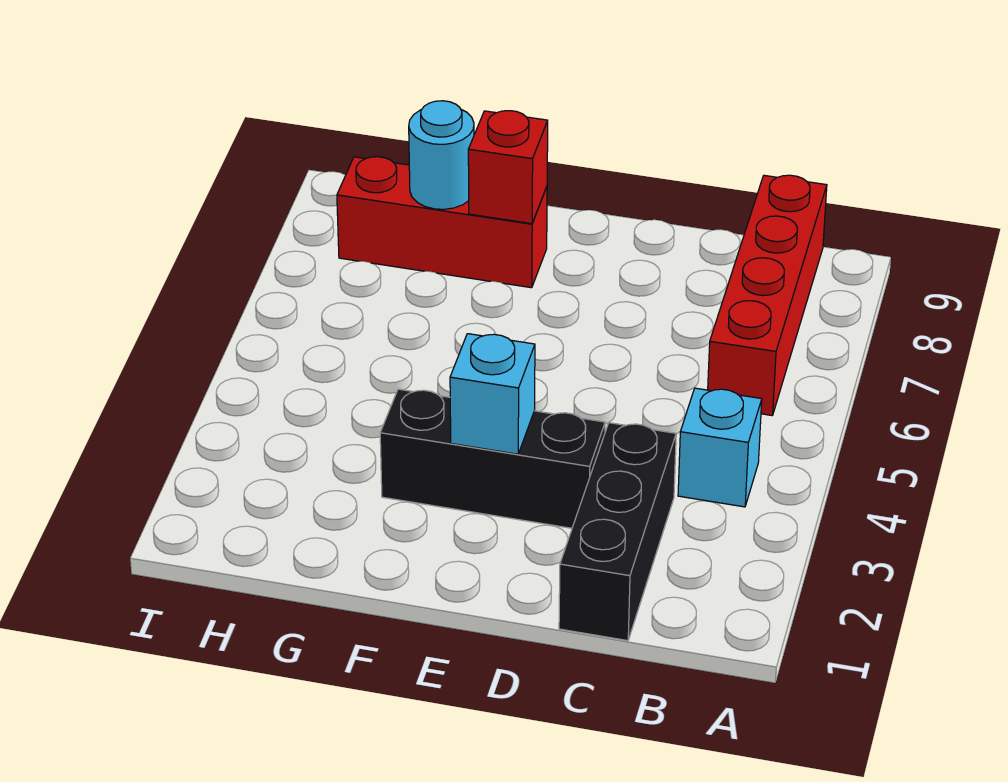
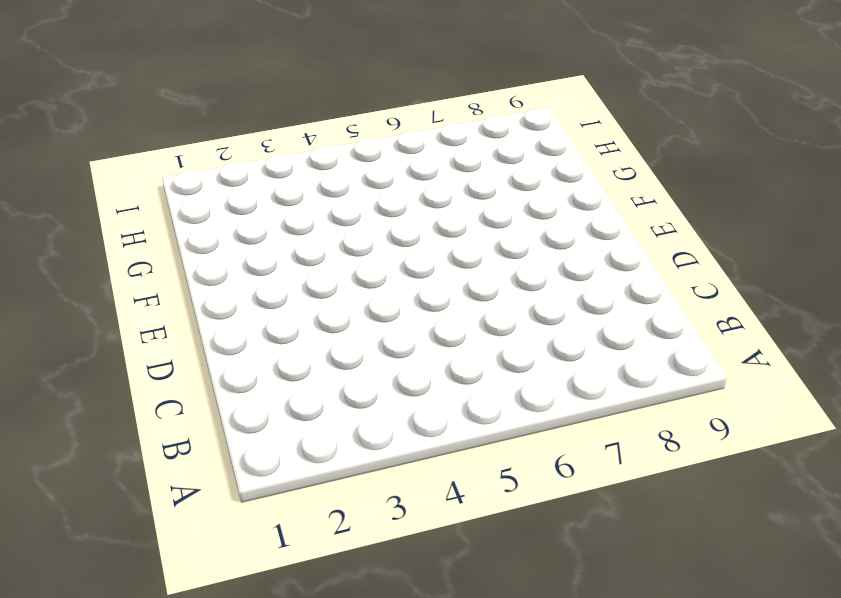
none -> cyan brick B4 level 1
none -> red brick B6:B9 level 1

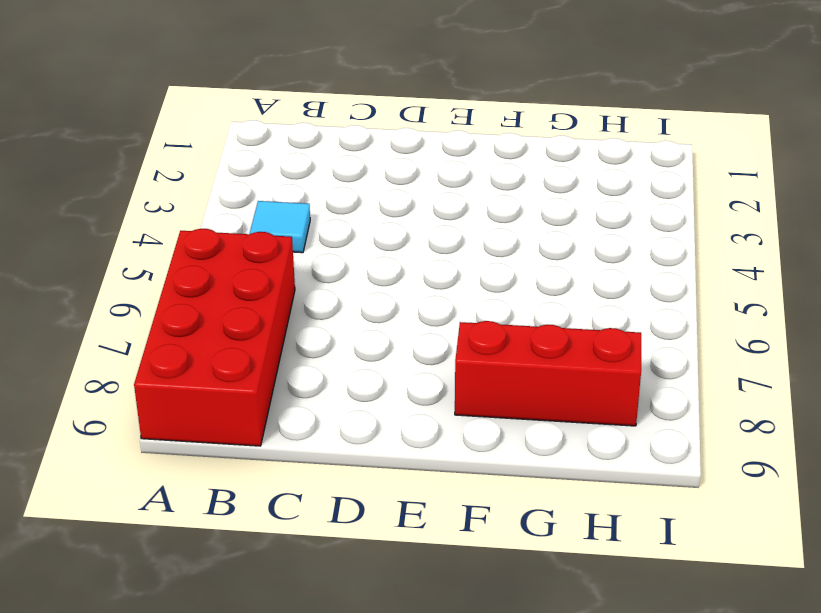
red brick A6:B9 level 1 -> red brick B6:B9 level 1
cyan tile B4 level 1 -> cyan brick B4 level 1
none -> black brick C1:C3 level 1
none -> black brick D3:F3 level 1

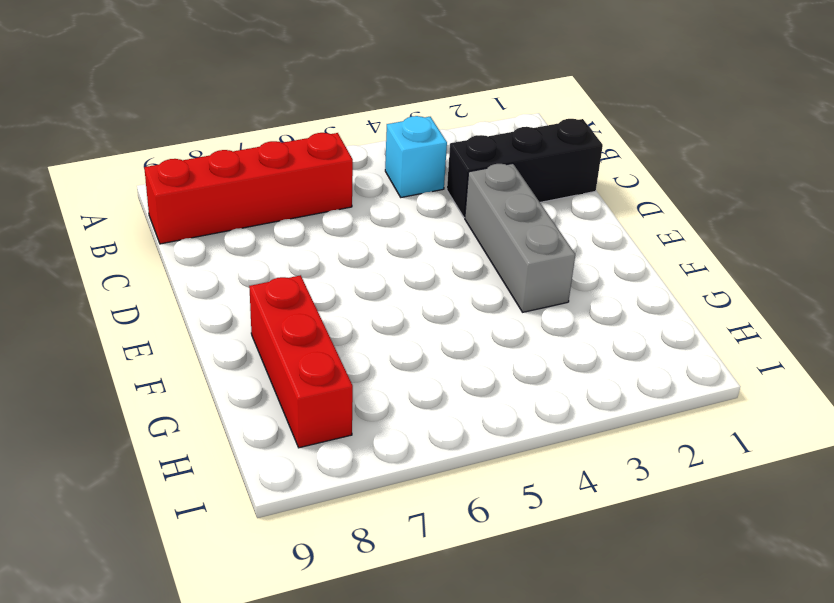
grey brick D3:F3 level 1 -> black brick D3:F3 level 1
none -> cyan brick E3 level 2
none -> red brick F8 level 2

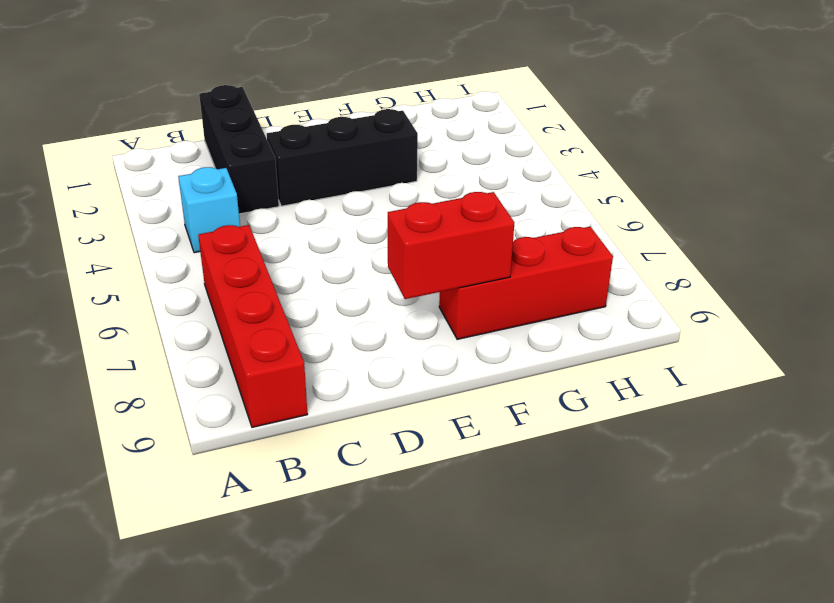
red brick E8:F8 level 2 -> red brick F8 level 2
none -> cyan brick E3 level 2
none -> cyan round brick G8 level 2

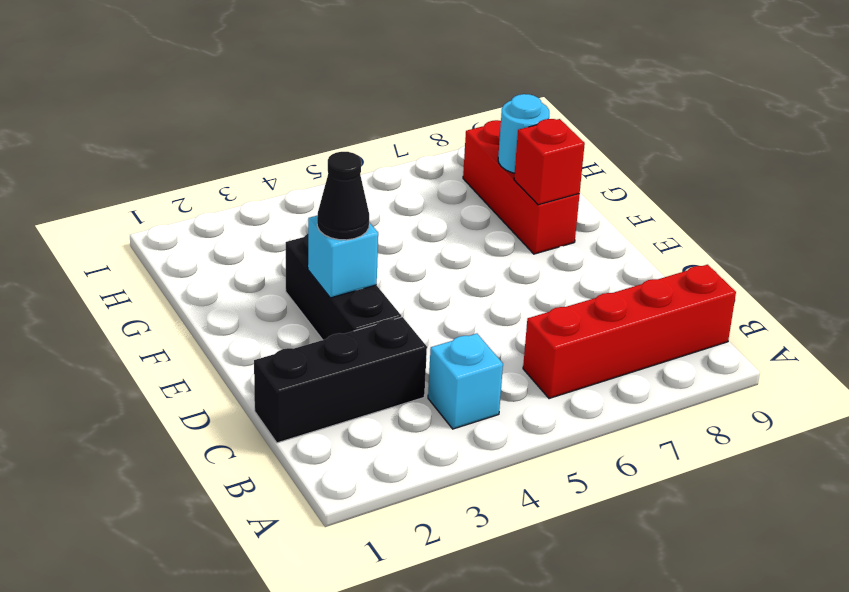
black cone E3 level 3 -> none

